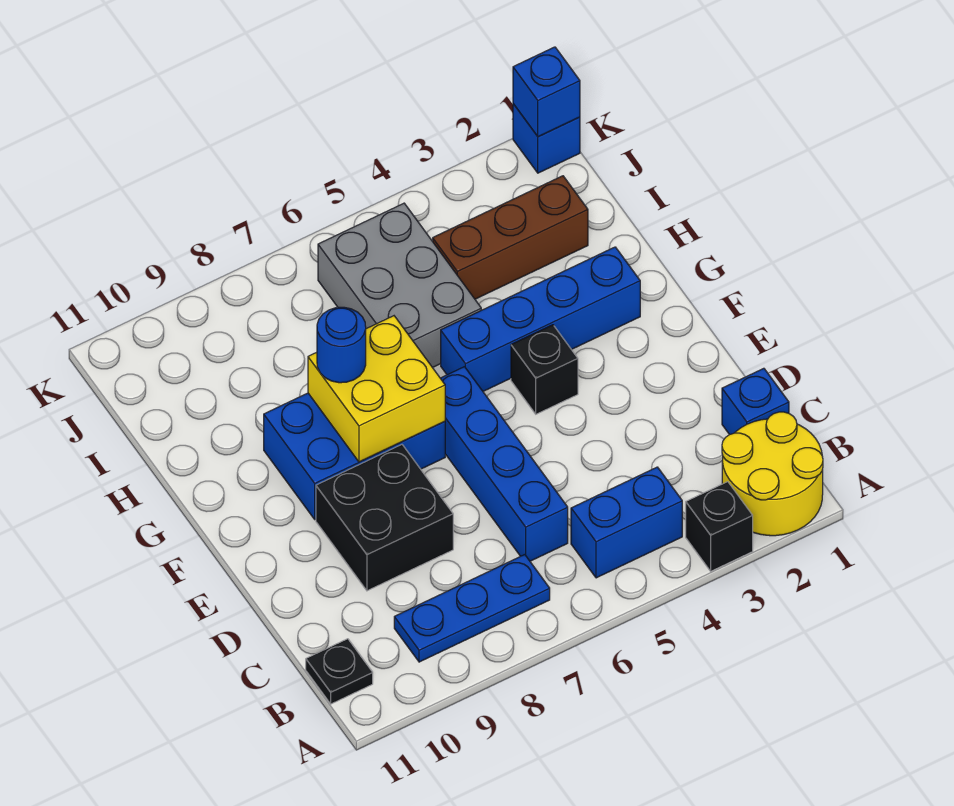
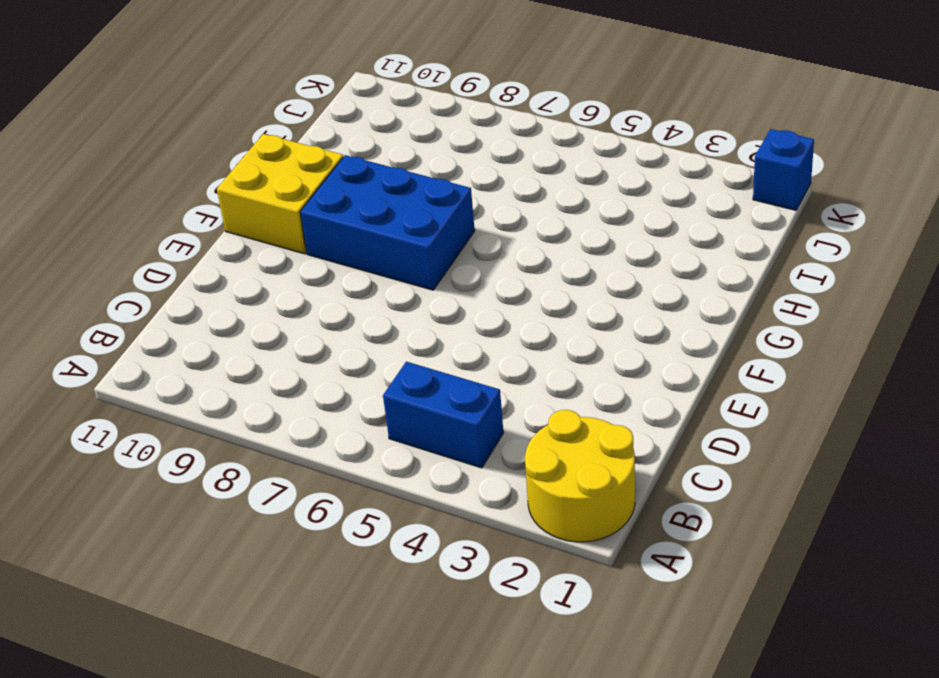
yellow brick F10:G11 level 1 -> yellow brick F7:G8 level 2
none -> black brick A3 level 1
none -> blue plate B7:B9 level 1
none -> black plate B11 level 1

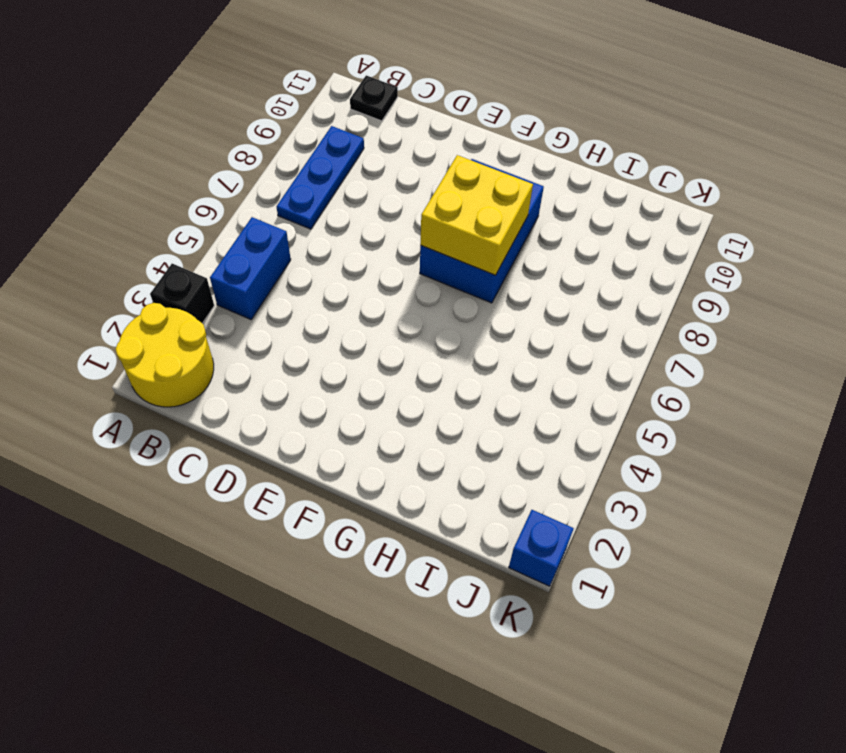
none -> blue brick C1 level 1
none -> blue brick C6:F6 level 1
none -> black brick D8:E9 level 1

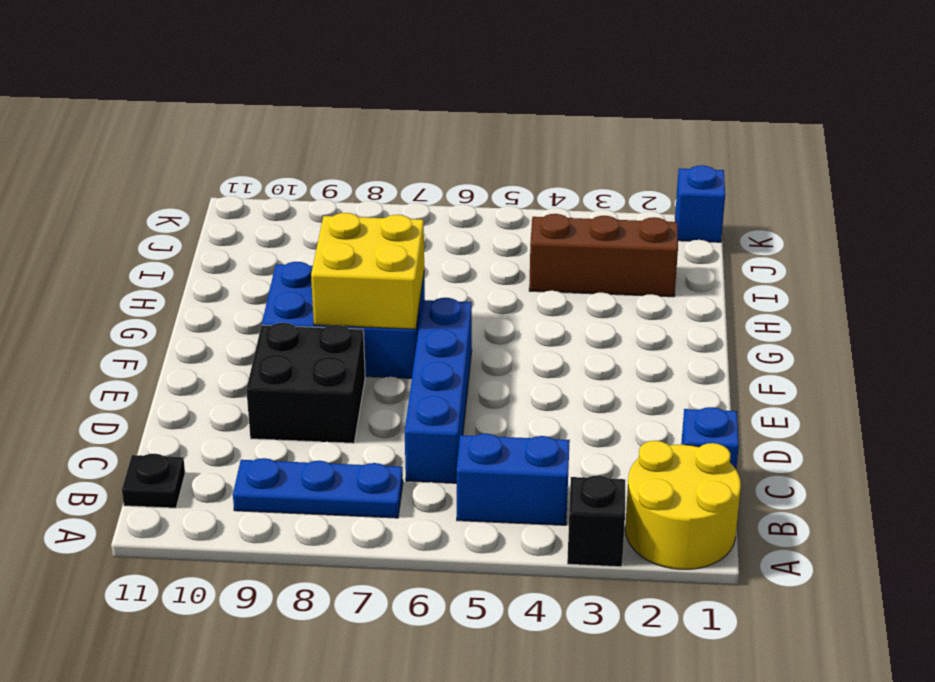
none -> black brick F4 level 1
none -> blue brick G2:G5 level 1
none -> grey brick H5:J6 level 1

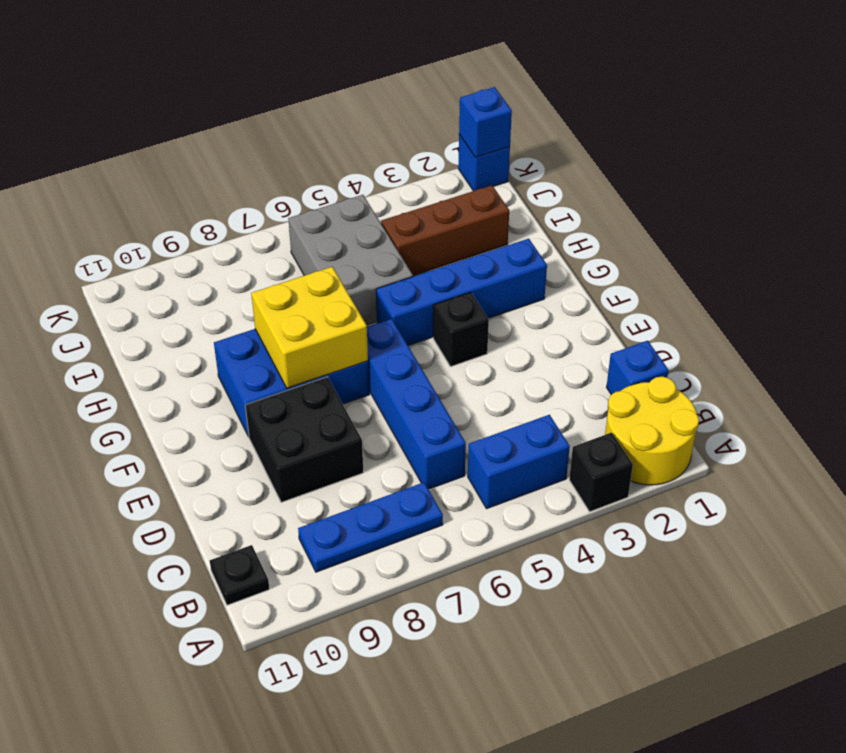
none -> blue round brick G8 level 3

